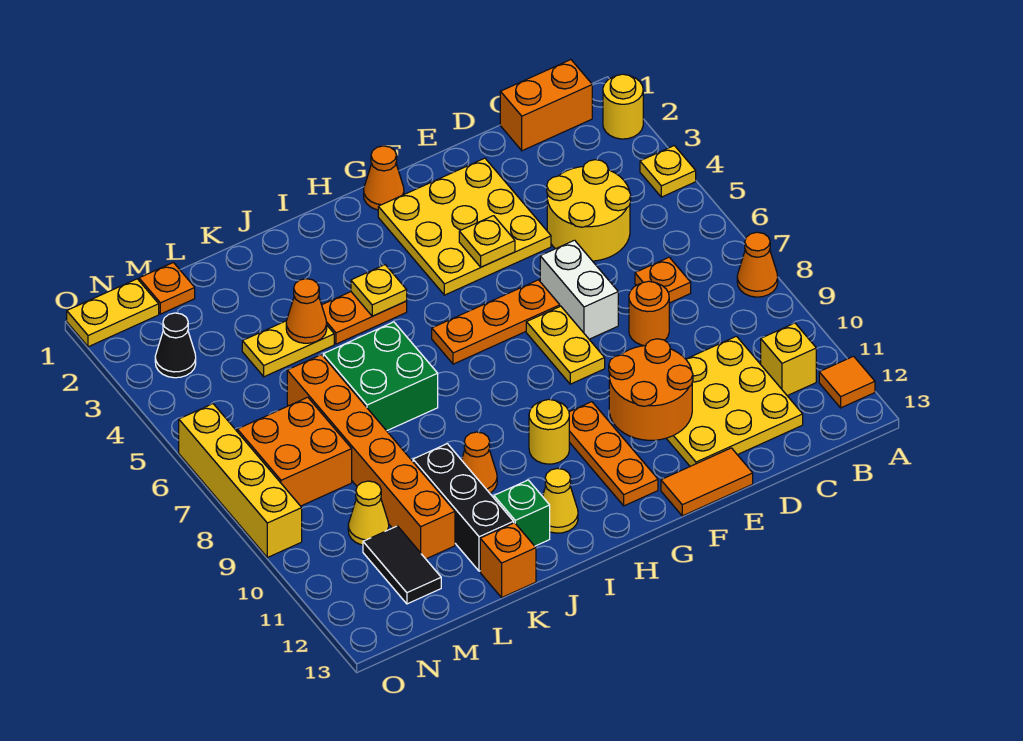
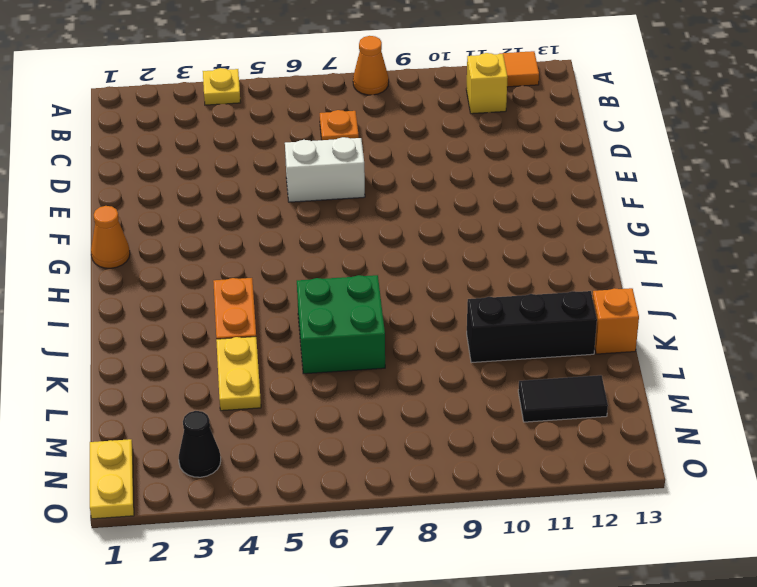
none -> yellow round brick A2 level 1
none -> orange brick B1:C1 level 1
none -> yellow round brick C4:D5 level 1
none -> yellow plate C10:E12 level 1

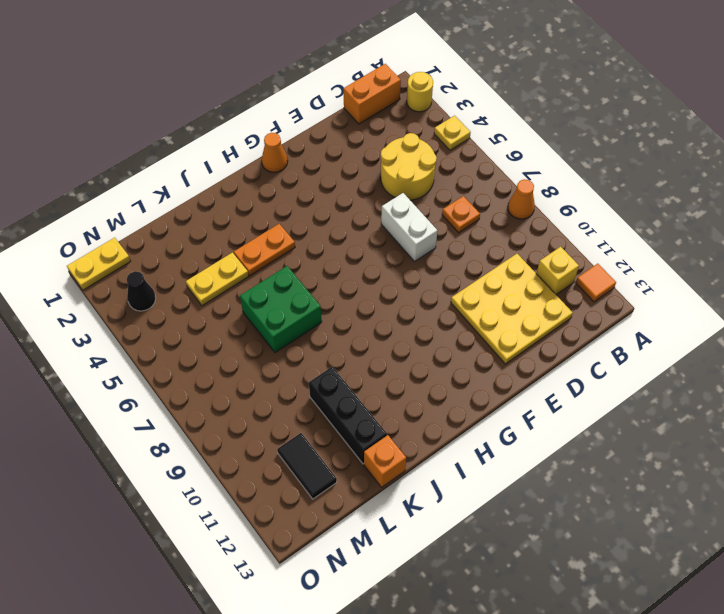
none -> orange round brick D8 level 1
none -> yellow plate E2:G4 level 1
none -> orange tile E13:F13 level 1
none -> orange plate F6:H6 level 1

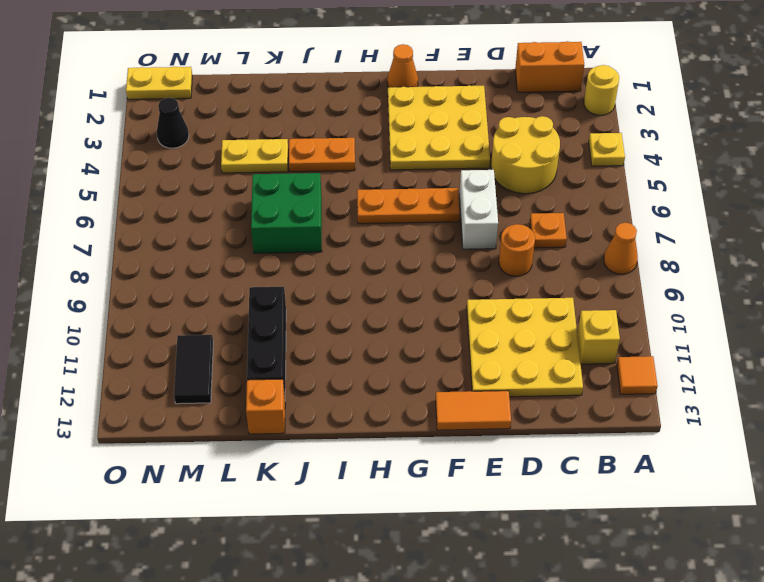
none -> yellow plate F7:F8 level 1
none -> orange plate G10:G12 level 1
none -> yellow round brick H10 level 1
none -> yellow cone I12 level 1

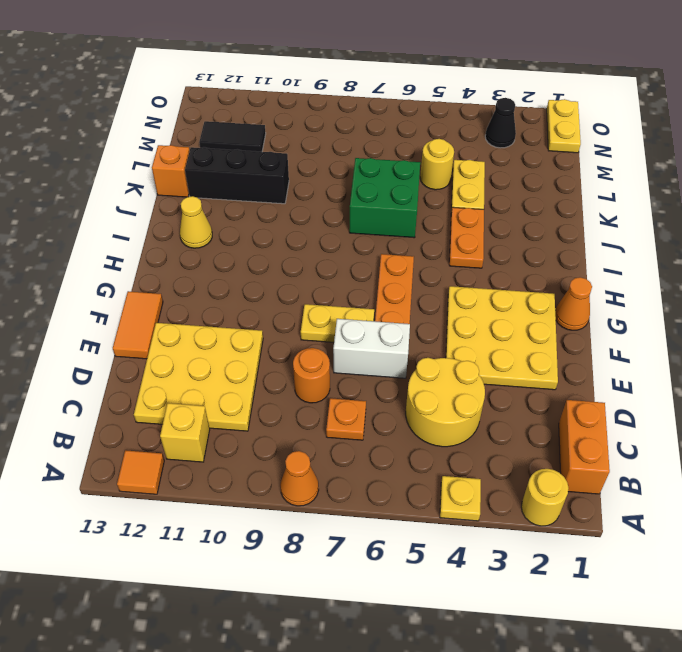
yellow round brick L5 level 1 -> yellow round brick H10 level 1
none -> orange plate G10:G12 level 1
none -> orange cone J10 level 1
none -> green brick J12 level 1
none -> orange brick L6:L11 level 1

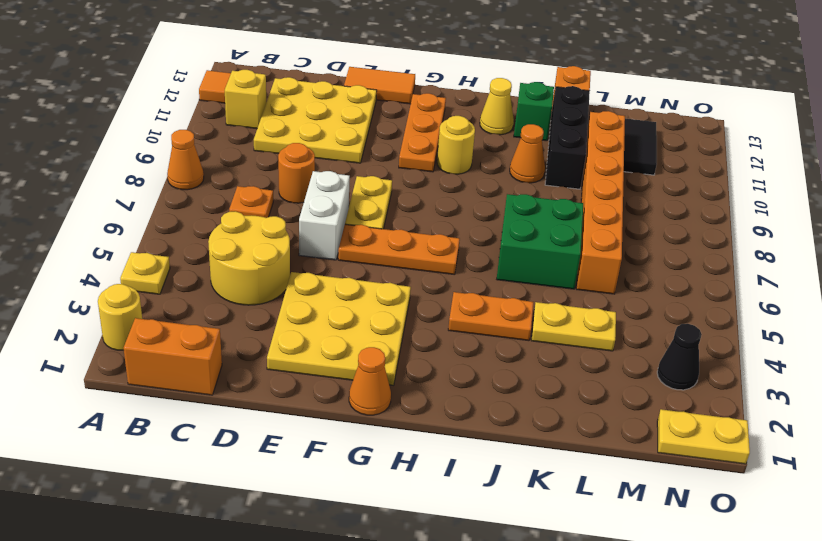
none -> orange plate M1 level 1
none -> orange brick M7:N8 level 1
none -> yellow cone M10 level 1
none -> yellow brick O6:O9 level 1

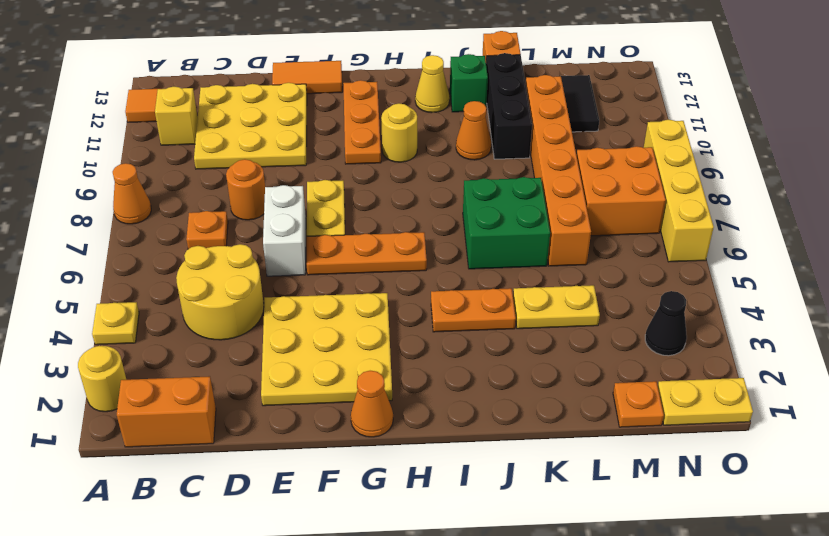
none -> yellow cone M10 level 1
none -> orange round brick E10:F11 level 2
none -> yellow plate F4 level 2
none -> yellow plate I4 level 2

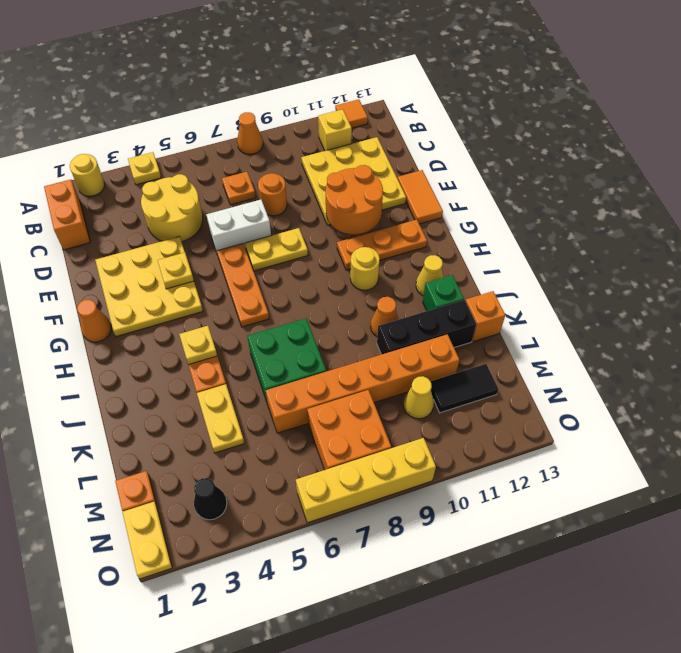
none -> orange cone K4 level 2

